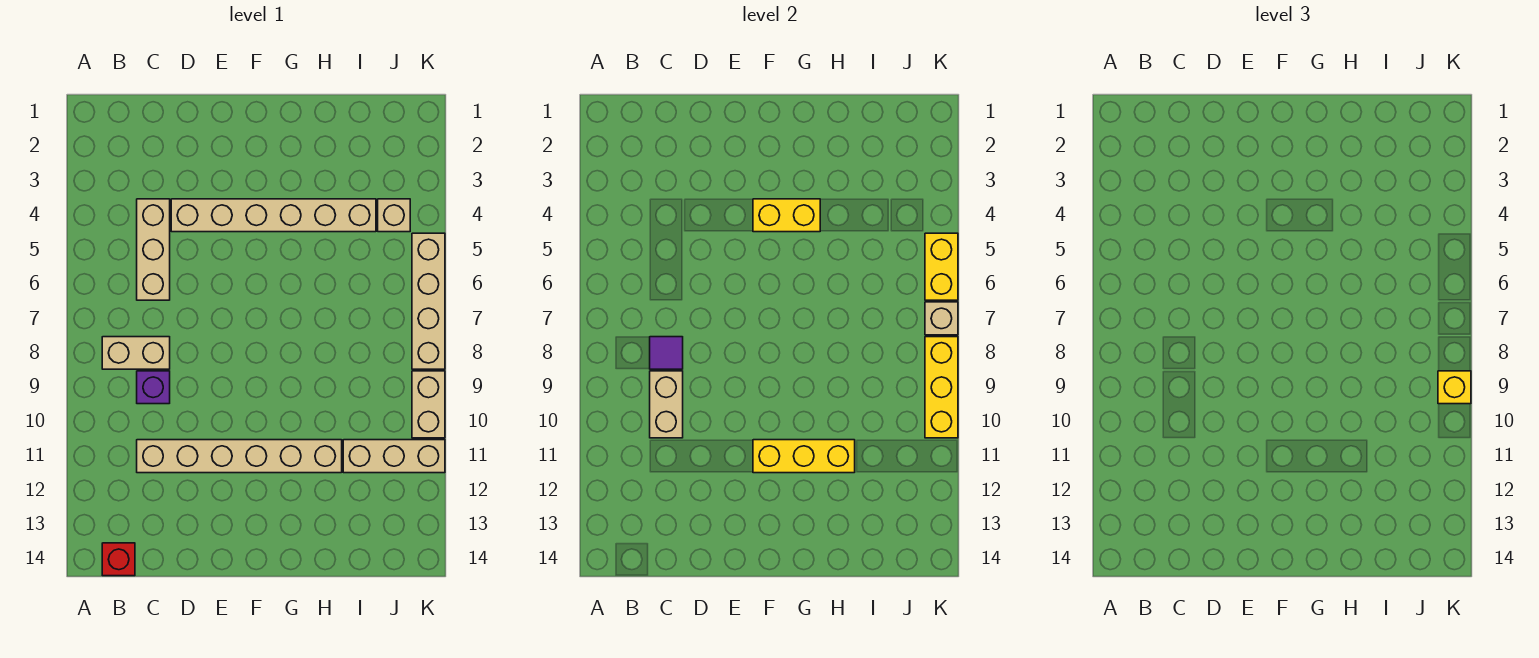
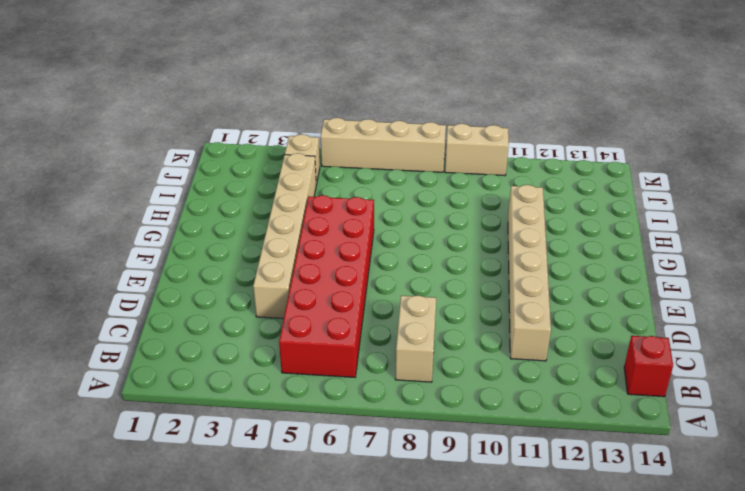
red brick B5:G6 level 1 -> tan brick C4:C6 level 1
none -> purple brick C9 level 1
none -> tan brick I11:K11 level 1
none -> purple tile C8 level 2

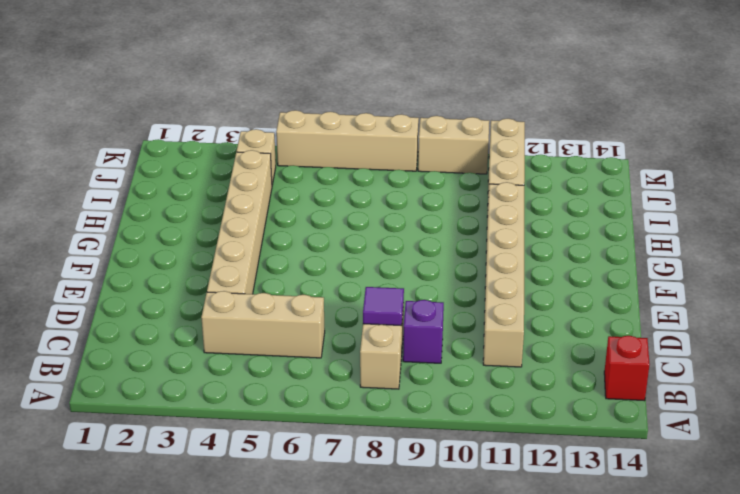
none -> tan brick C9:C10 level 2
none -> yellow brick F4:G4 level 2
none -> yellow brick F11:H11 level 2

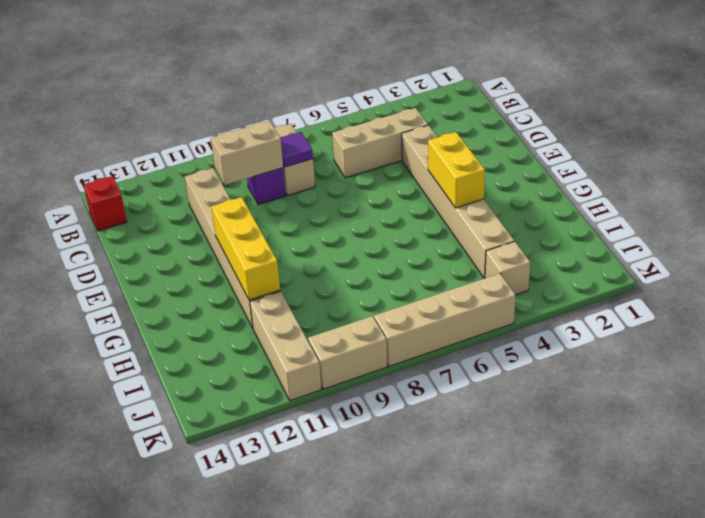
none -> yellow brick K5:K6 level 2
none -> tan brick K7 level 2
none -> yellow brick K8:K10 level 2

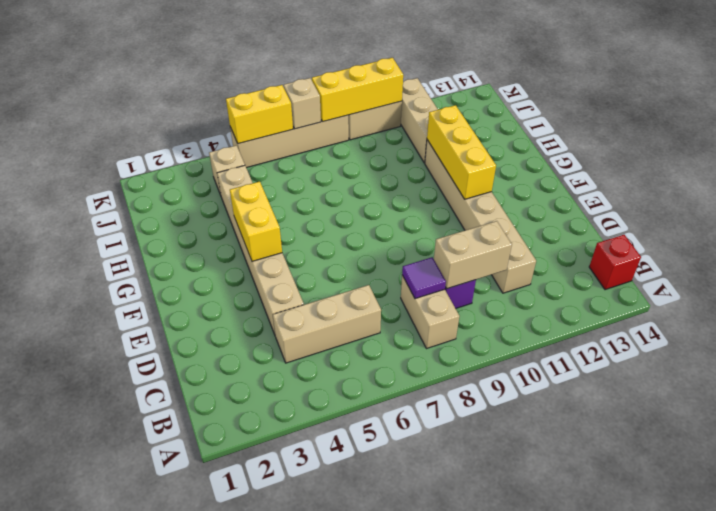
none -> yellow brick K9 level 3

